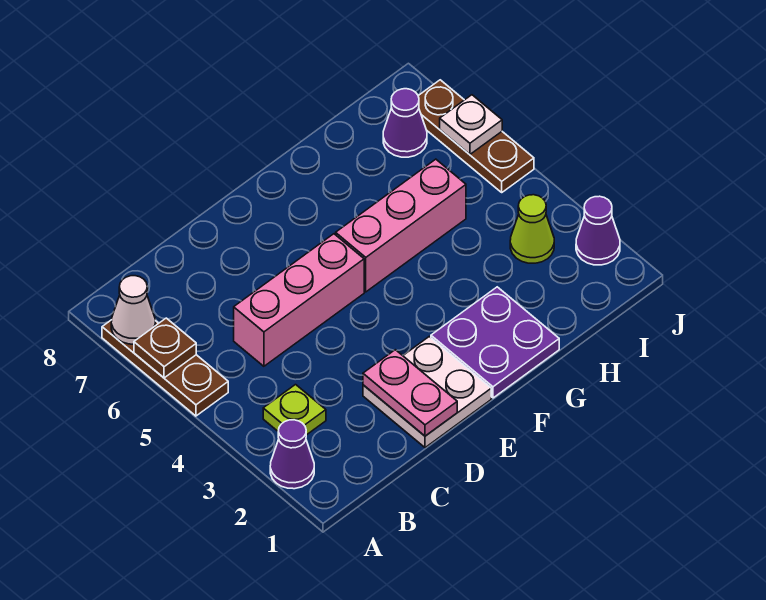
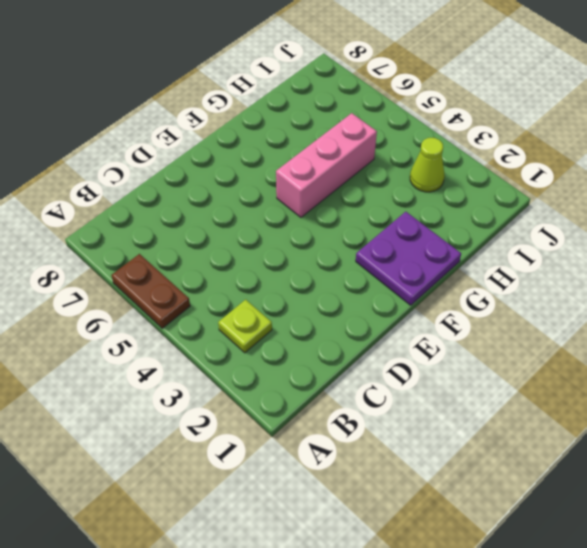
brown plate A5:A6 level 1 -> brown plate A5:A7 level 1
none -> purple cone A2 level 1
none -> pink brick C5:E5 level 1
none -> white plate D1:E2 level 1

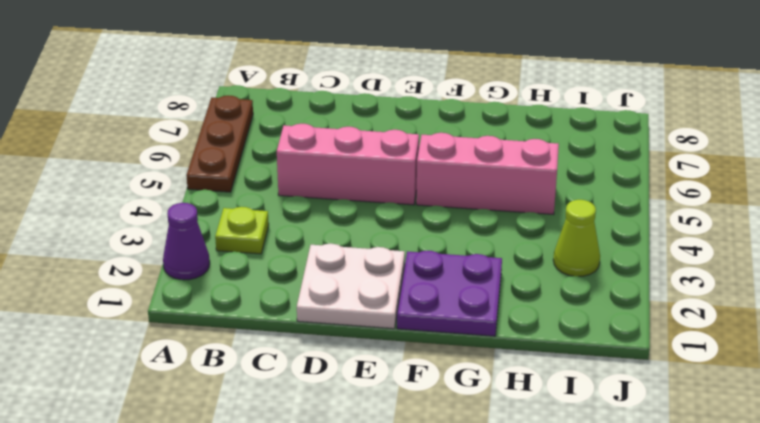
none -> purple cone I7 level 1
none -> purple cone J2 level 1
none -> brown plate J5:J7 level 1

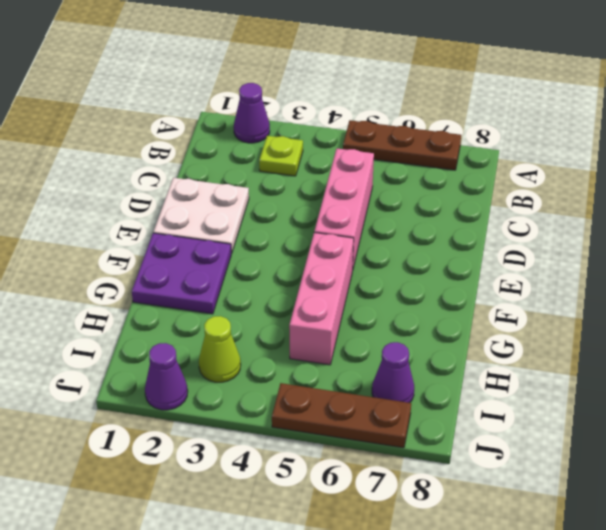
none -> brown plate A6 level 2
none -> white cone A7 level 2
none -> pink plate D1:D2 level 2

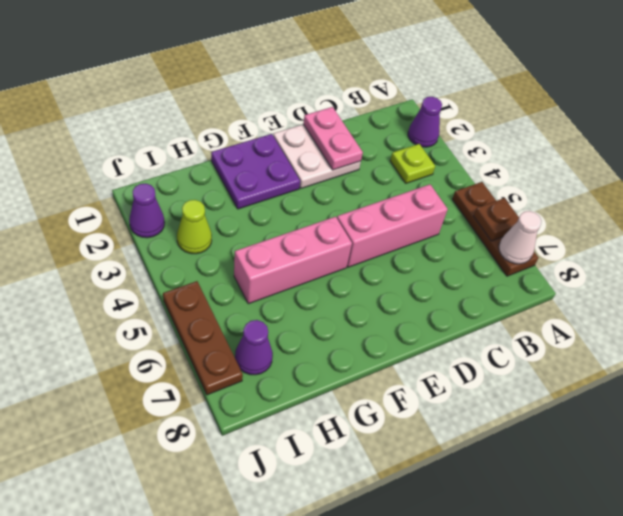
none -> white plate J6 level 2

